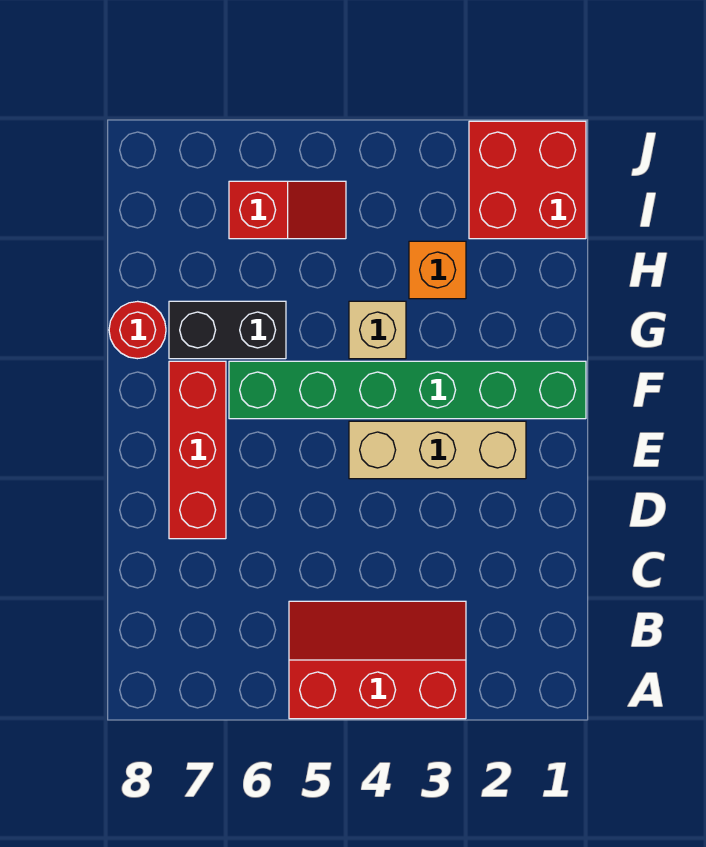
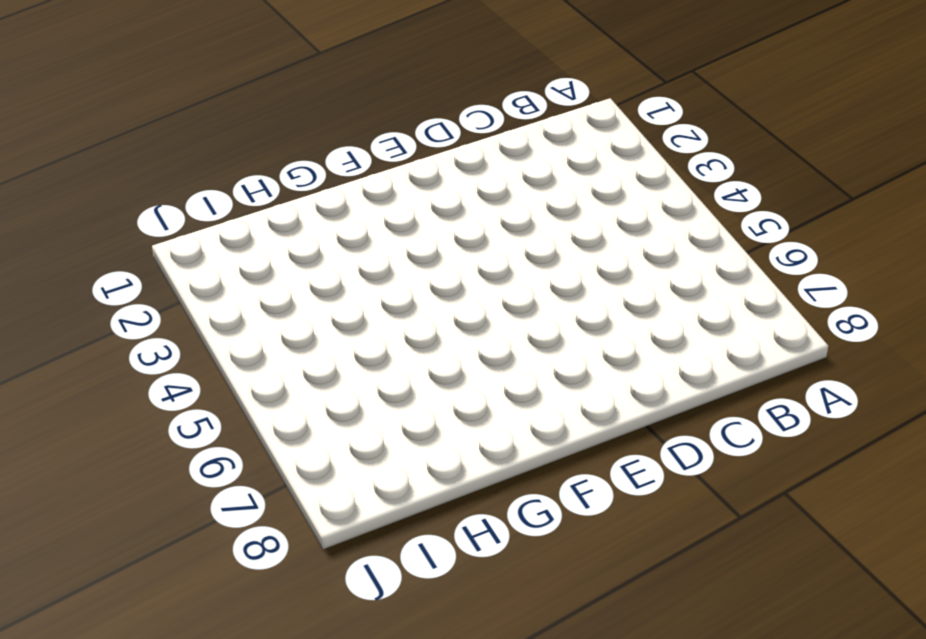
none -> red slope A3:B5 level 1 top A
none -> red brick D7:F7 level 1

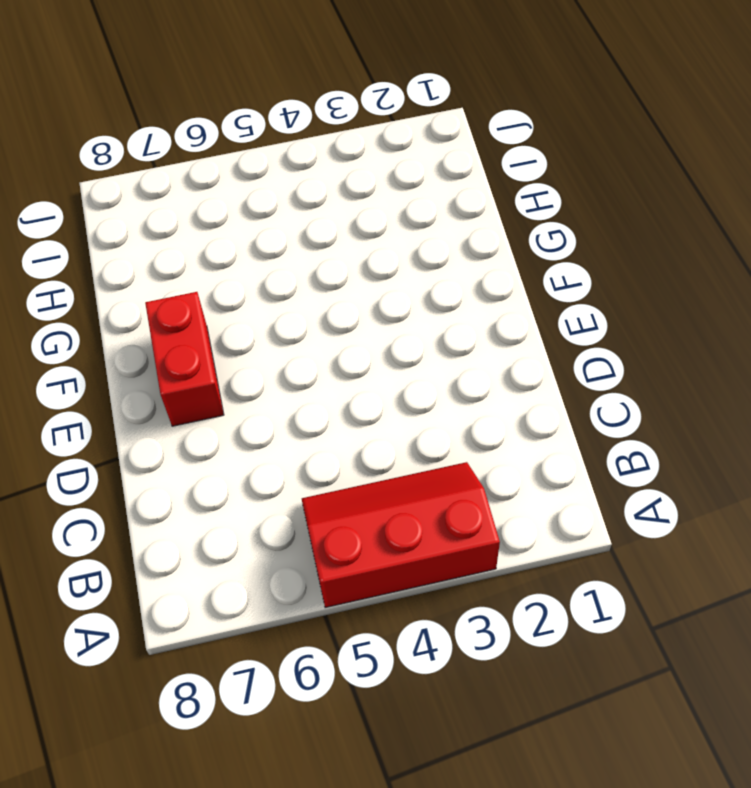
red brick E7:F7 level 1 -> red brick D7:F7 level 1
none -> tan brick E2:E4 level 1
none -> green brick F1:F6 level 1

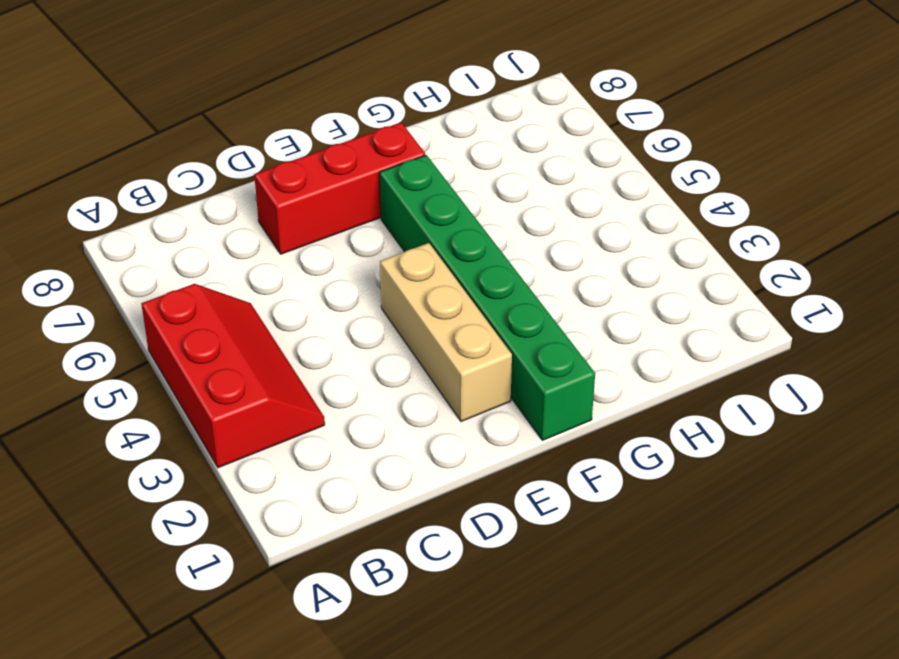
none -> tan brick G4 level 1
none -> black brick G6:G7 level 1

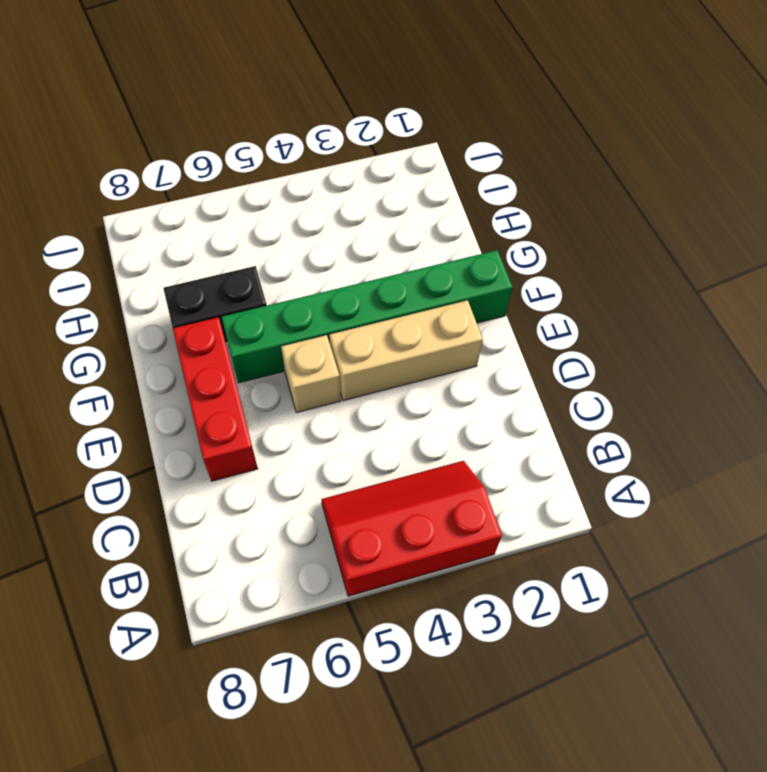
tan brick E5 level 1 -> tan brick G4 level 1
none -> red round brick G8 level 1
none -> orange brick H3 level 1

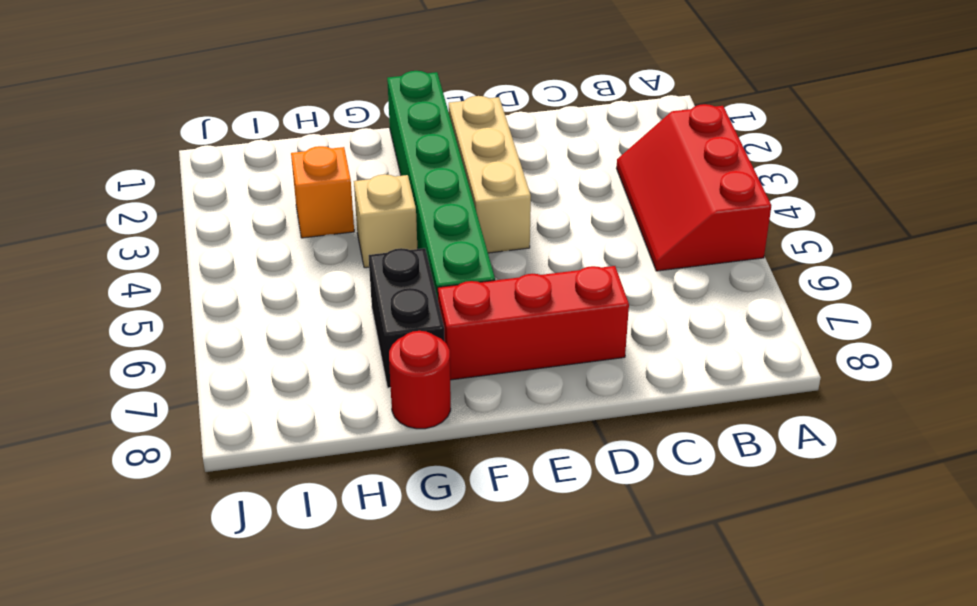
none -> red brick I1:J2 level 1
none -> red slope I5:I6 level 1 top 6

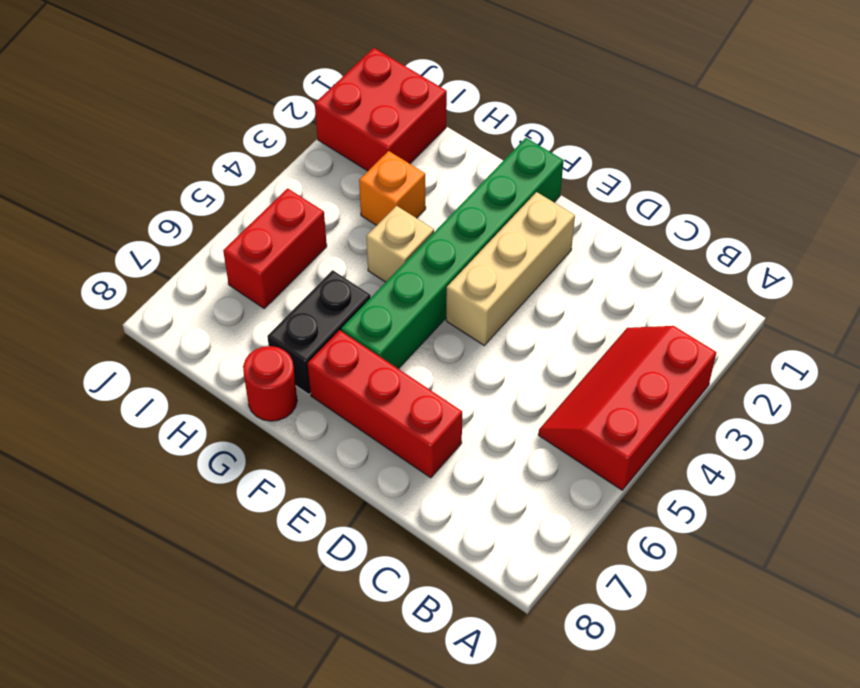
red brick I5:I6 level 1 -> red slope I5:I6 level 1 top 6

